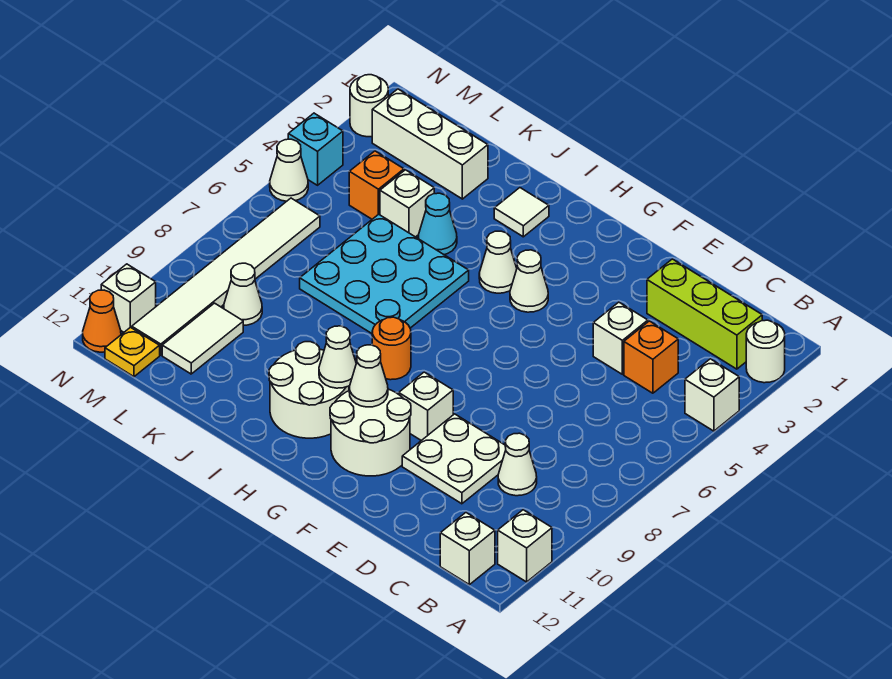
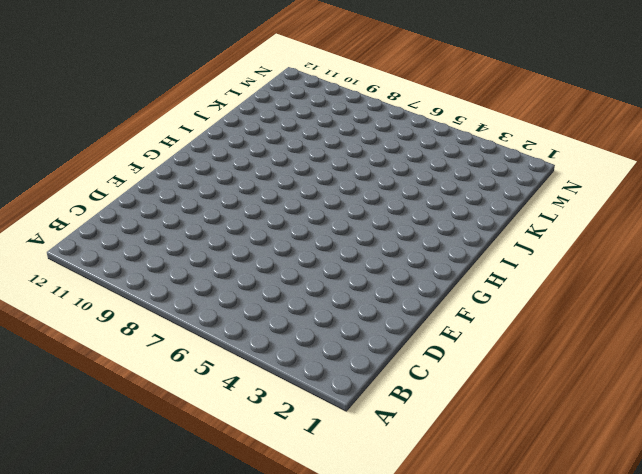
none -> white round brick A2 level 1
none -> white brick A4 level 1
none -> white brick A11 level 1
none -> lime brick B2:D2 level 1

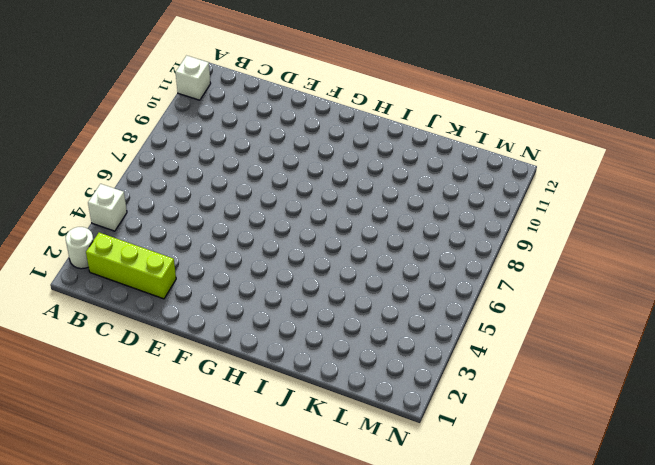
none -> white brick B12 level 1
none -> orange brick C4 level 1
none -> white cone C9 level 1
none -> white brick D4 level 1

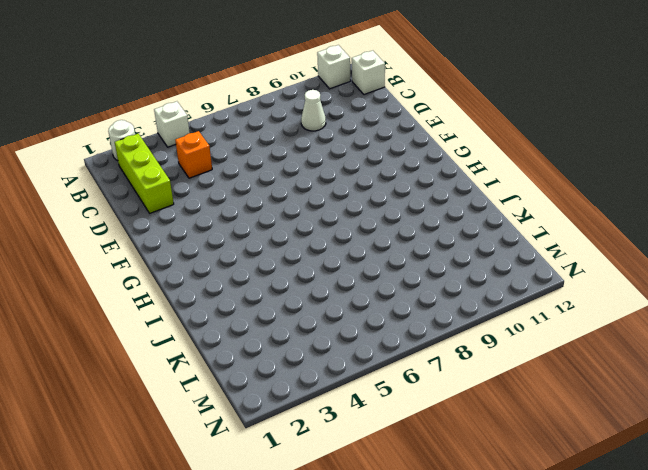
none -> white brick D4 level 1
none -> white plate D9:E10 level 1
none -> white brick F9 level 1
none -> white round brick F10:G11 level 1

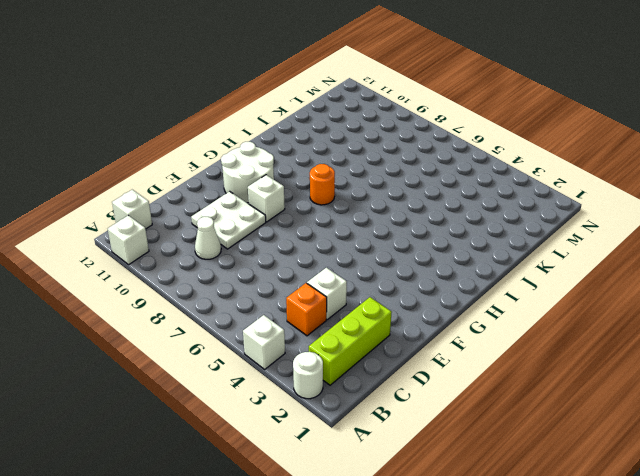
none -> white cone G4 level 1
none -> white cone H4 level 1
none -> white round brick H10:I11 level 1
none -> white tile I2 level 1

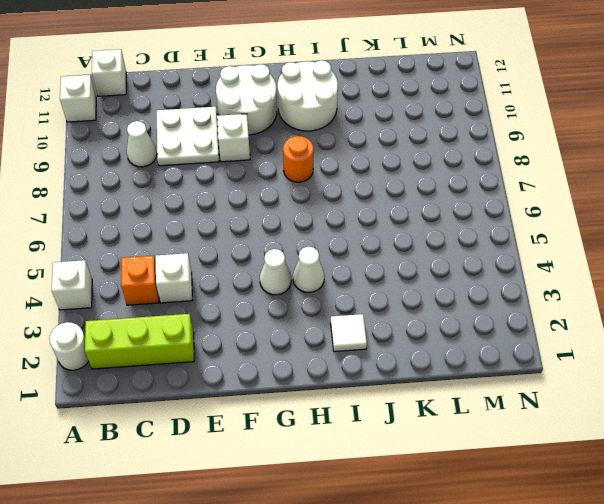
none -> cyan plate I5:K7 level 1
none -> cyan cone J4 level 1
none -> white brick K2:M2 level 1
none -> white brick K4 level 1

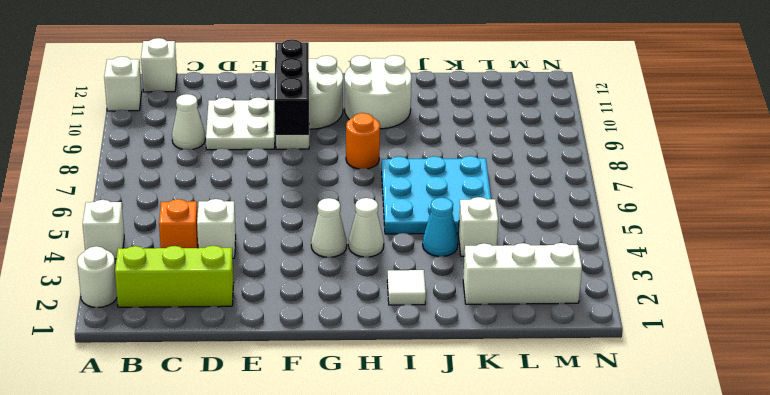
black brick F8:F10 level 2 -> none
none -> orange brick L4 level 1
none -> white cone L9 level 1
none -> white tile L10:L11 level 1
none -> white tile M6:M11 level 1

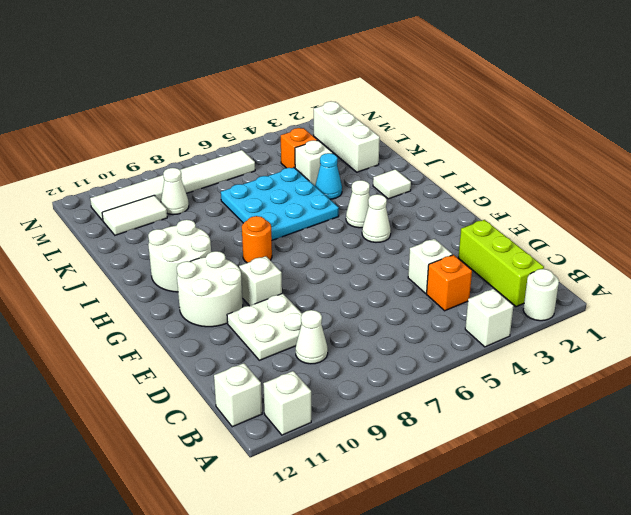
none -> yellow plate M12 level 1
none -> white round brick N2 level 1
none -> cyan brick N4 level 1
none -> white cone N5 level 1

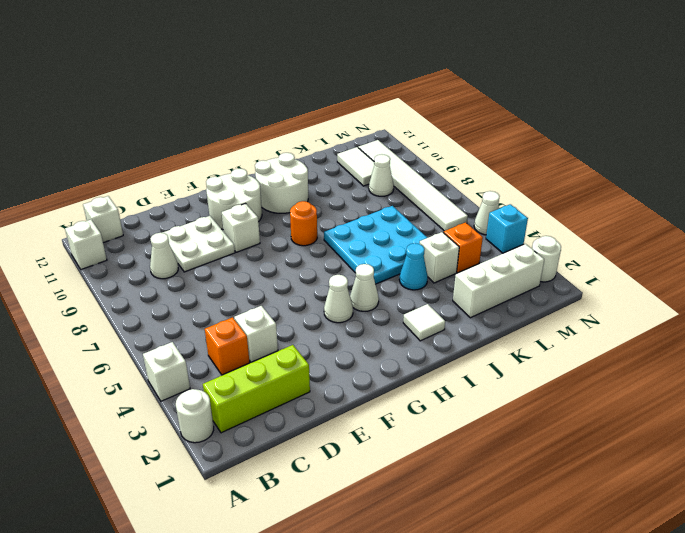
none -> yellow plate M12 level 1
none -> white brick N11 level 1
none -> orange cone N12 level 1
none -> white cone G10 level 2

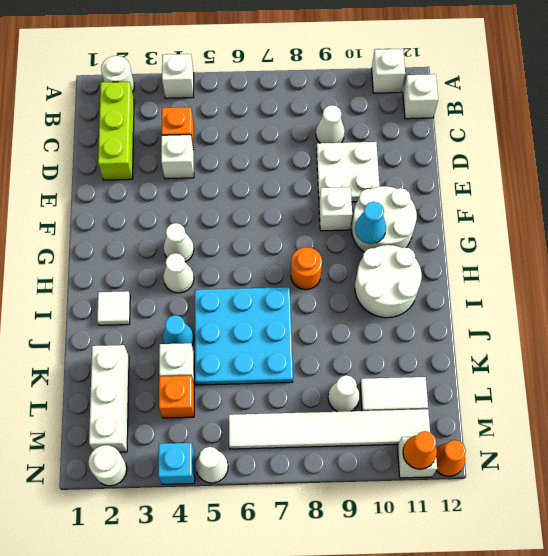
cyan cone G10 level 2 -> white cone G10 level 2
orange cone N11 level 2 -> none
none -> yellow plate M12 level 1
none -> white cone H10 level 2

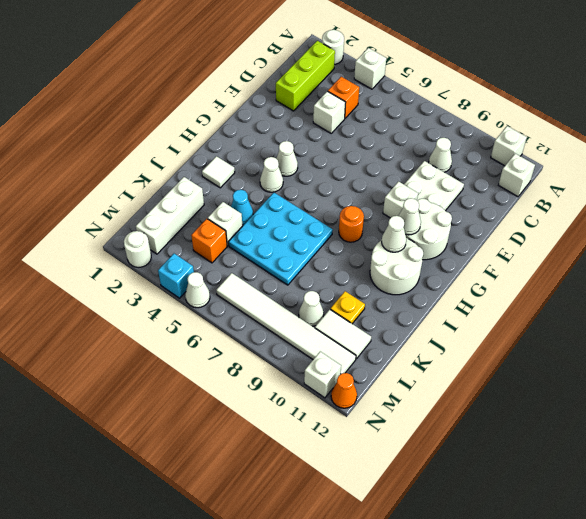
yellow plate K10 level 1 -> yellow plate M12 level 1

